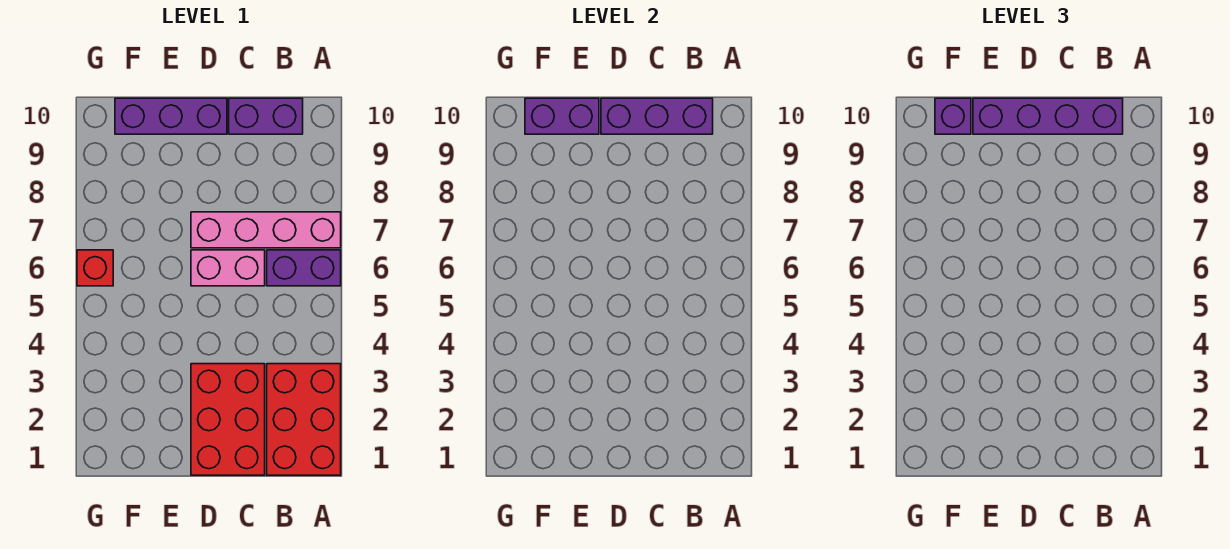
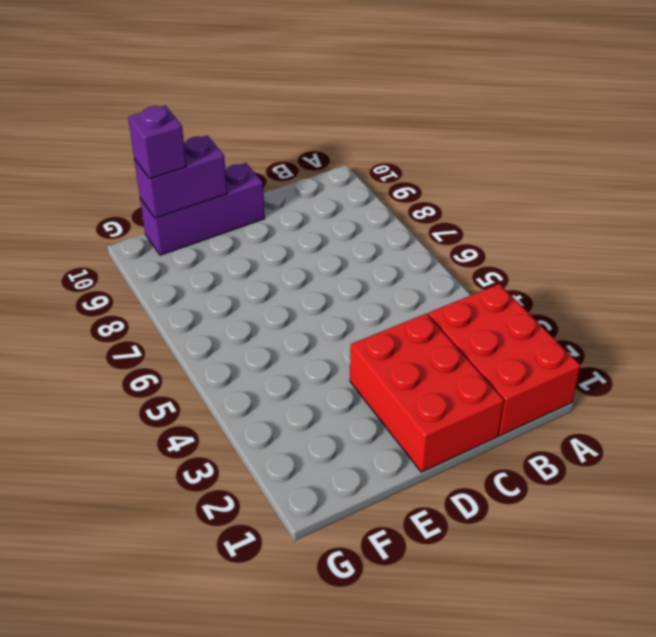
none -> purple brick A6:B6 level 1
none -> pink brick A7:D7 level 1
none -> purple brick B10:C10 level 1

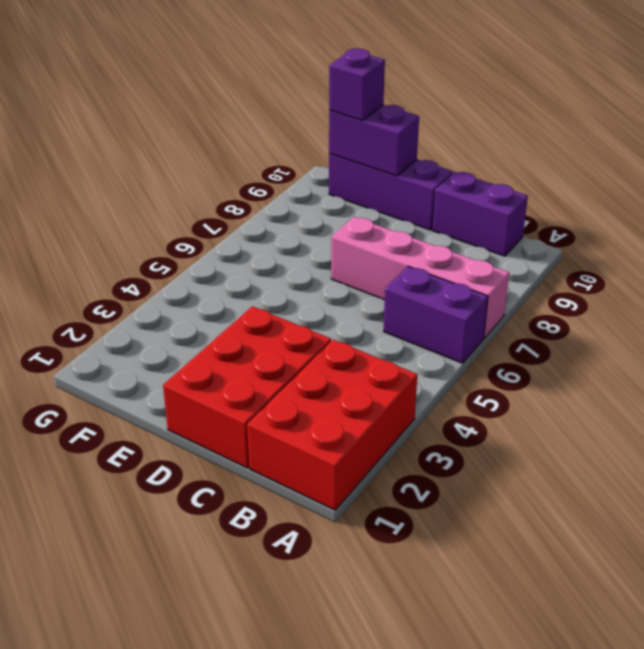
none -> pink brick C6:D6 level 1
none -> red brick G6 level 1
none -> purple brick B10:D10 level 2

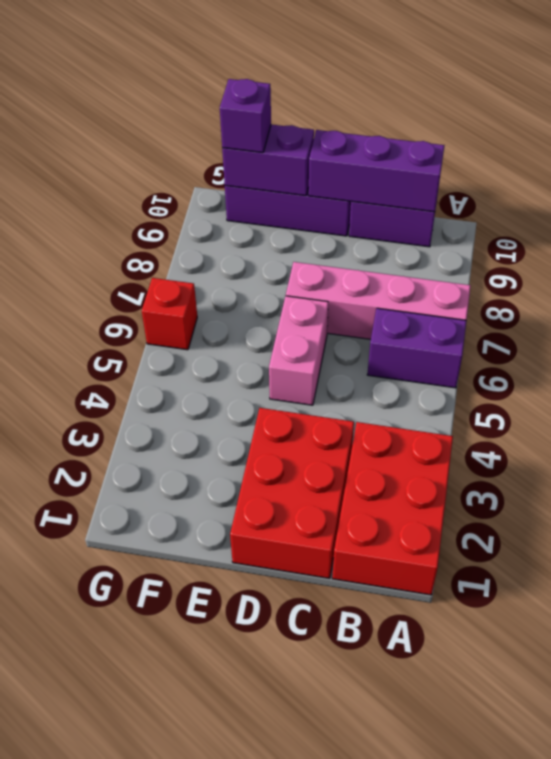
pink brick D5:D6 level 1 -> pink brick C6:D6 level 1
none -> purple brick B10:E10 level 3

